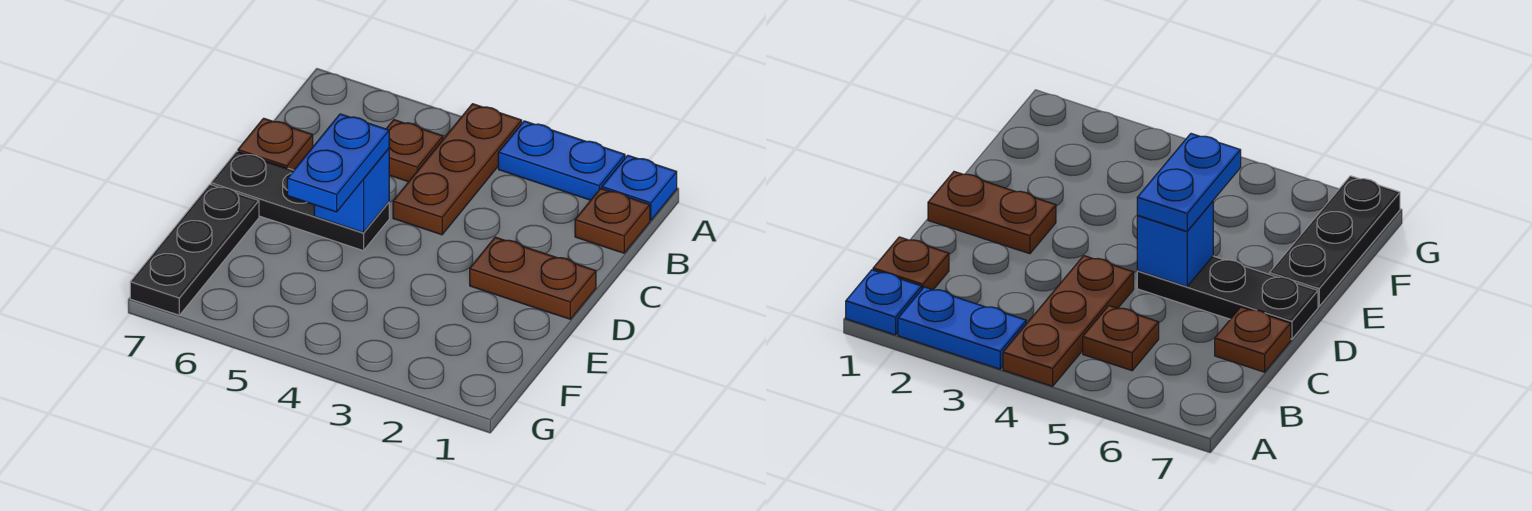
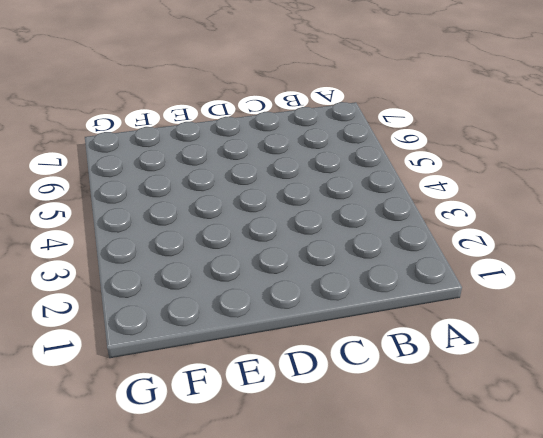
none -> blue plate A1 level 1
none -> blue plate A2:A3 level 1

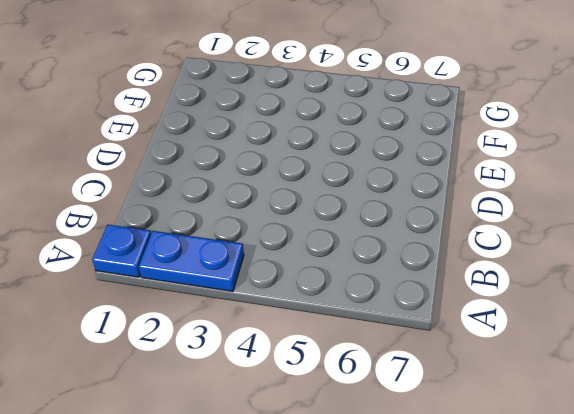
none -> brown plate A4:C4 level 1
none -> brown plate B1 level 1

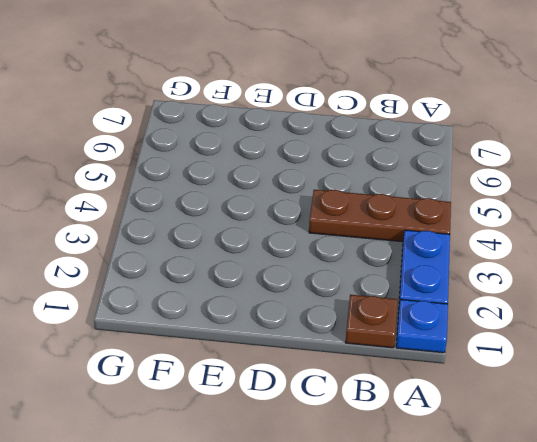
none -> brown plate B5 level 1
none -> brown plate C7 level 1

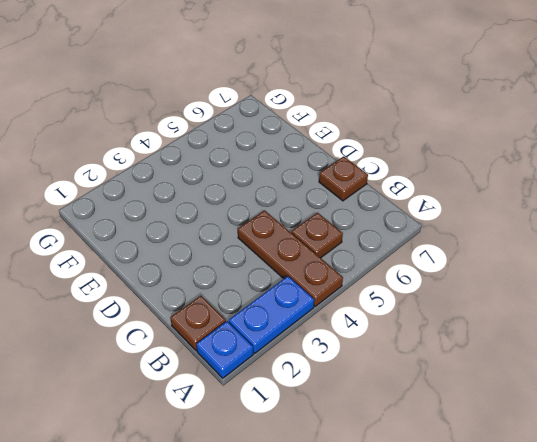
none -> brown plate D1:D2 level 1
none -> black plate D5:D7 level 1

